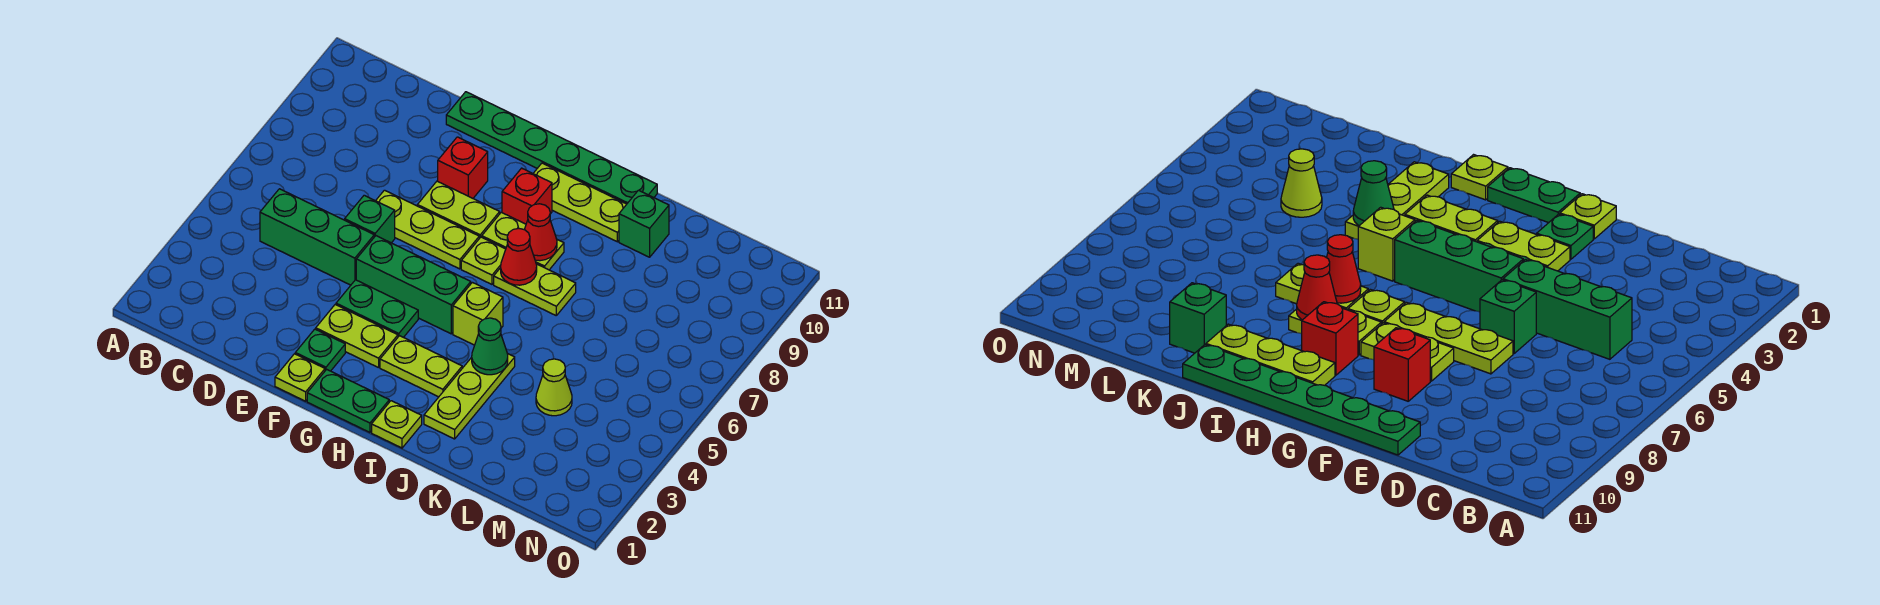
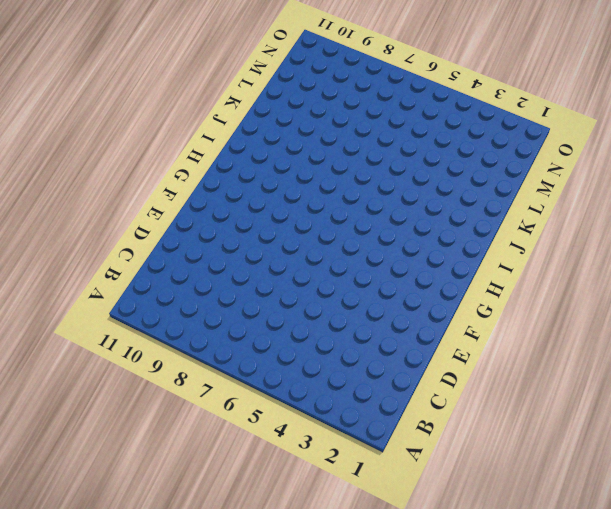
none -> green brick C5:E5 level 1
none -> green brick E6 level 1
none -> lime plate E7:G7 level 1

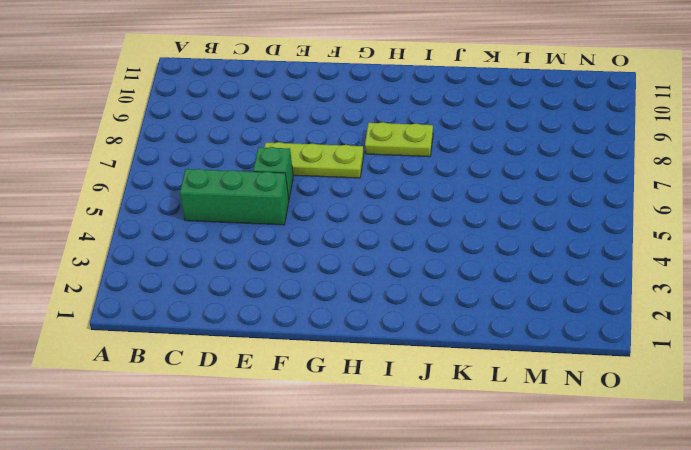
none -> green plate E11:J11 level 1
none -> lime plate F1 level 1
none -> green plate F2 level 1

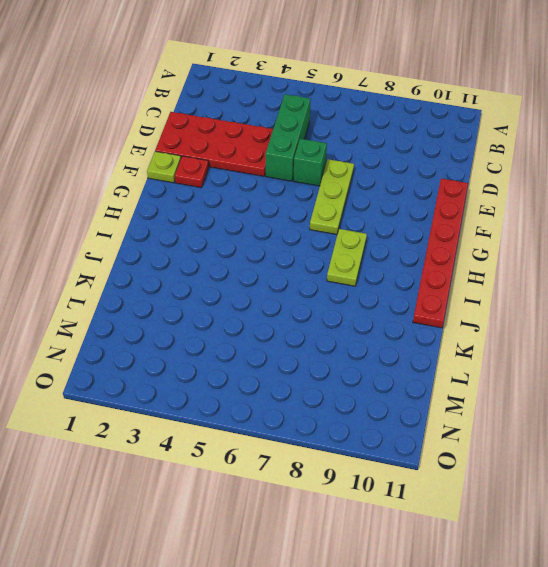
red plate D1:E4 level 1 -> none
red plate E11:J11 level 1 -> green plate E11:J11 level 1
red plate F2 level 1 -> green plate F2 level 1
none -> lime plate F3:G3 level 1
none -> green plate F4:G4 level 1
none -> green brick F5:H5 level 1

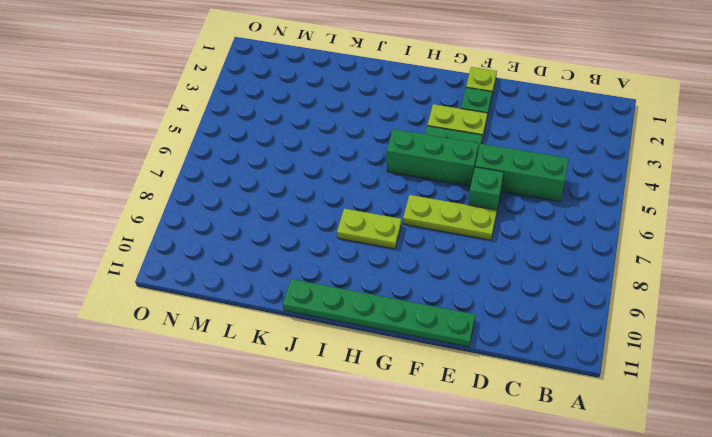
none -> lime plate F8:G8 level 1
none -> red brick F9 level 1
none -> green plate G1:H1 level 1

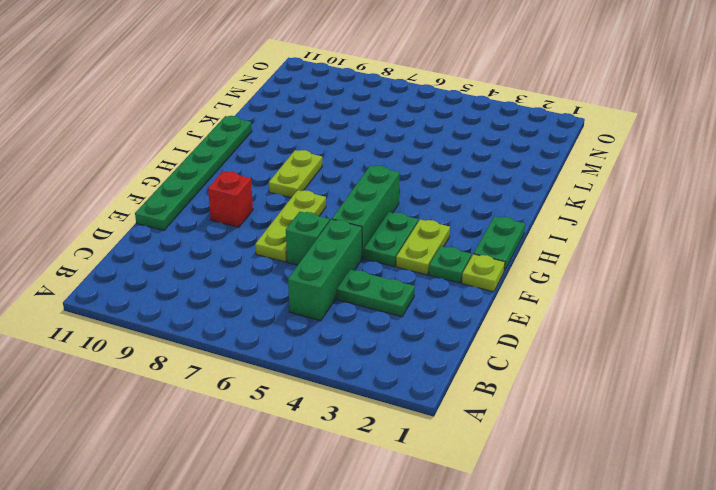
green plate D3:D4 level 1 -> none
none -> lime plate F8:G8 level 1
none -> lime plate H3:I3 level 1
none -> lime plate H7 level 1

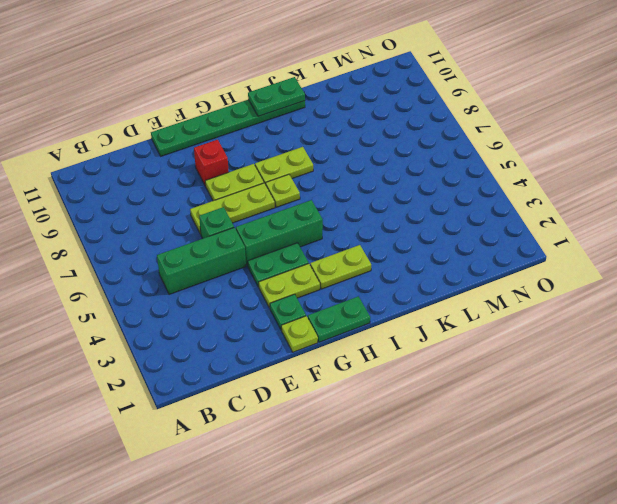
green plate I11:J11 level 2 -> none
none -> red brick H9 level 1
none -> lime plate H10:J10 level 1
none -> lime plate I1 level 1

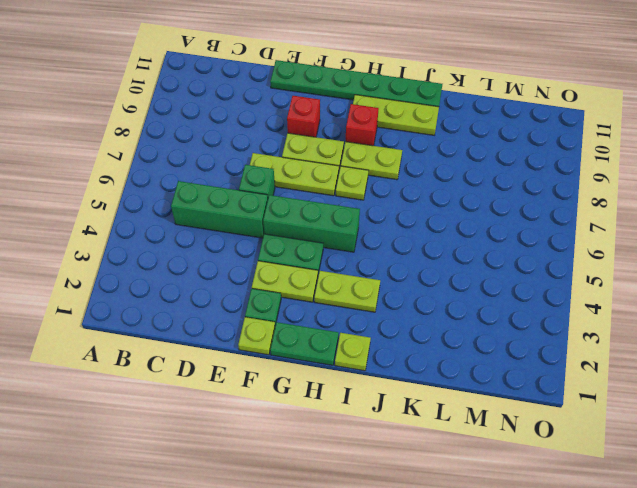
none -> lime brick I5 level 1
none -> lime plate I7:J7 level 1
none -> lime plate J2:J4 level 1

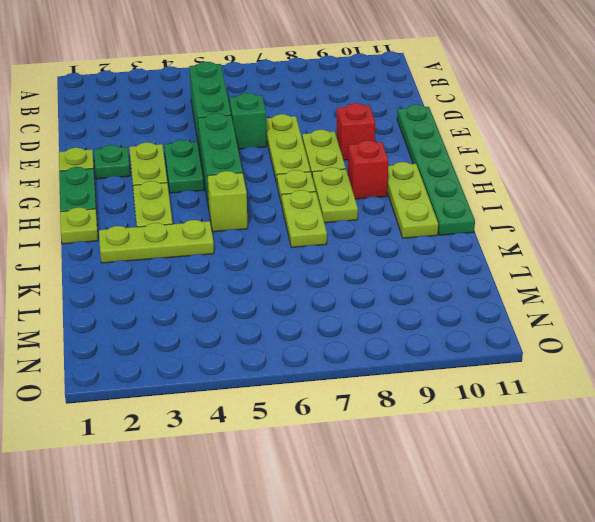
none -> green brick K10 level 1
none -> lime cone L4 level 1
none -> red cone I7 level 2

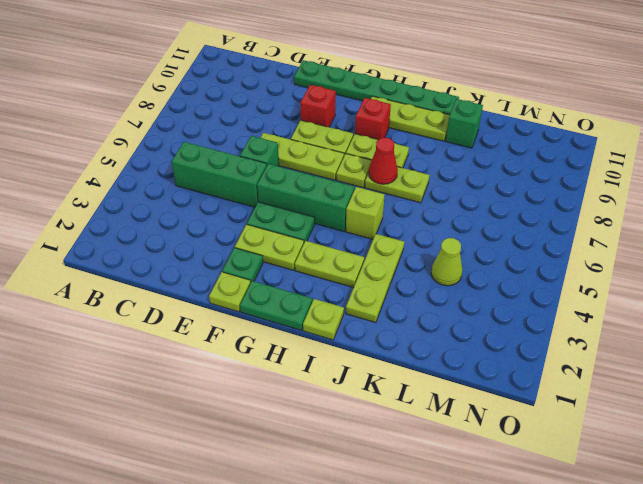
none -> red cone I8 level 2
none -> green cone J4 level 2

